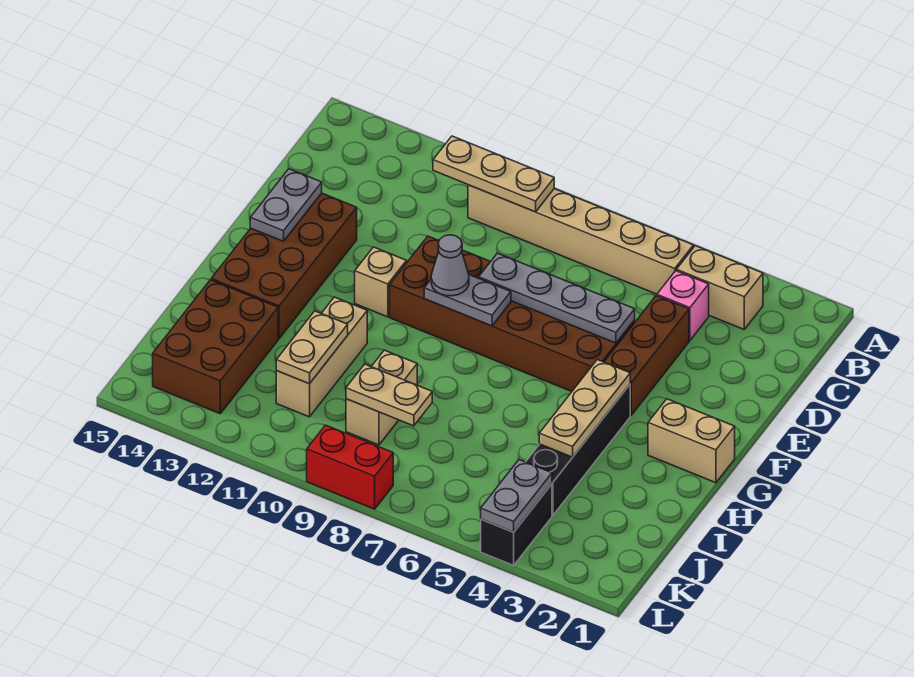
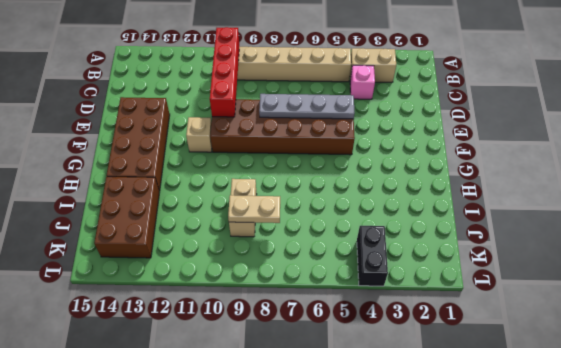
red brick B10:E10 level 2 -> tan plate B9:B11 level 2
none -> brown brick D4:F4 level 1
none -> tan brick G1:G2 level 1
none -> black brick G4:J4 level 1

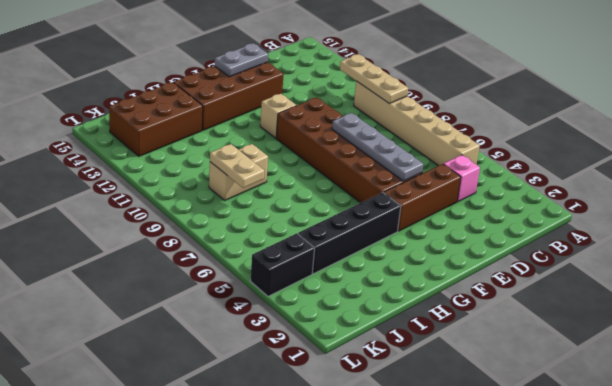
none -> tan brick B3:B4 level 1
none -> tan brick G1:G2 level 1
none -> tan brick H11:J11 level 1

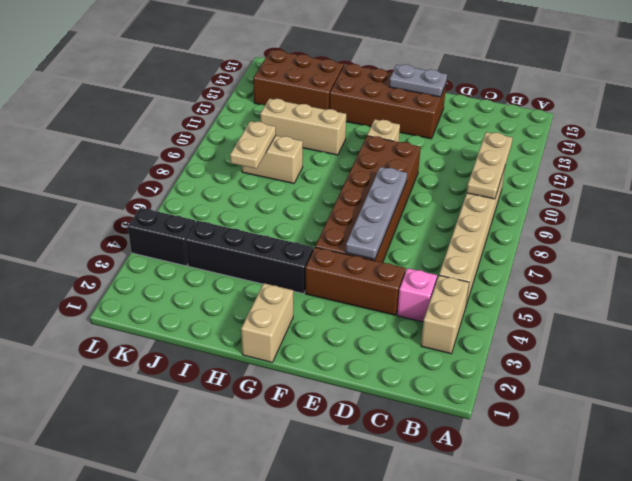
none -> red brick L8:L9 level 1
none -> grey plate F8:F9 level 2
none -> tan plate G4:I4 level 2

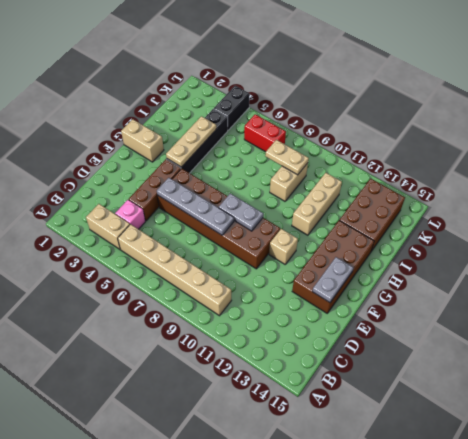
red brick K6:K7 level 1 -> red brick L8:L9 level 1
none -> tan plate B9:B11 level 2
none -> tan plate I11:J11 level 2
none -> grey plate K4:L4 level 2

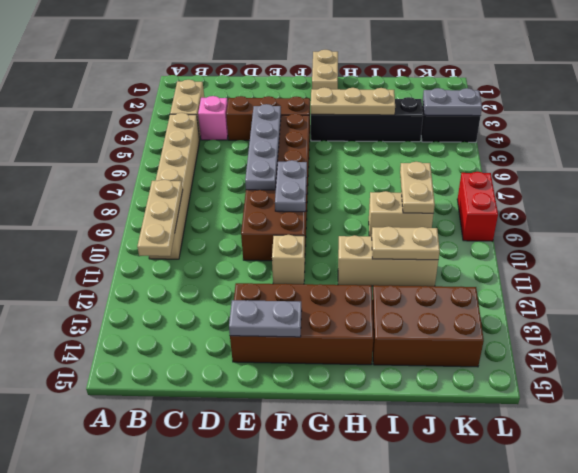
none -> grey cone F9 level 3

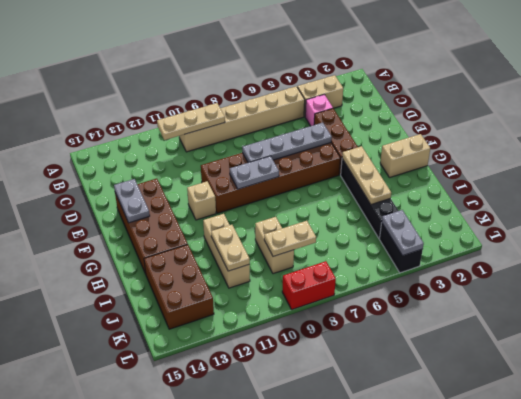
none -> grey cone F9 level 3

